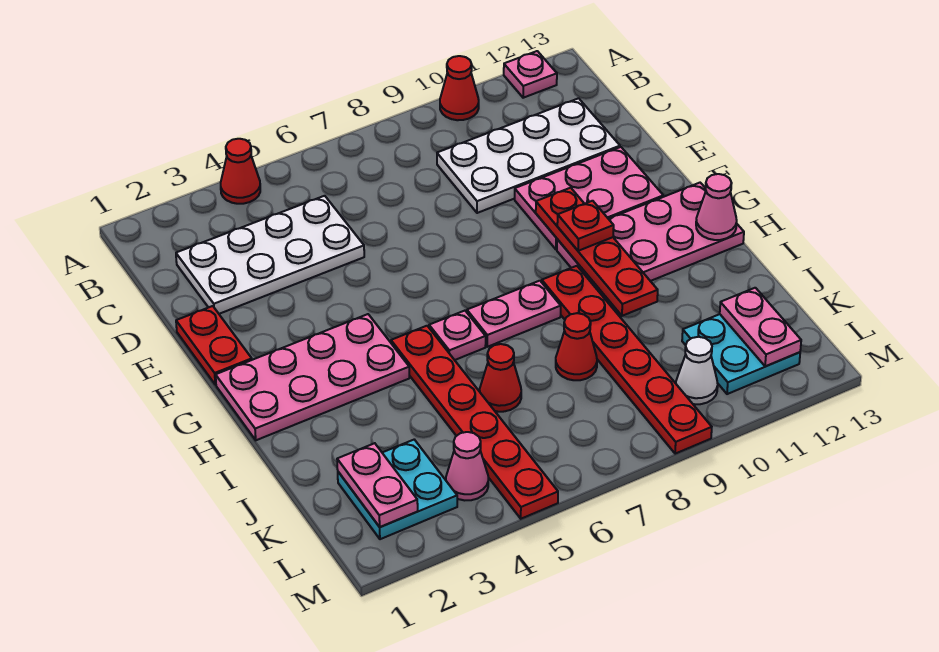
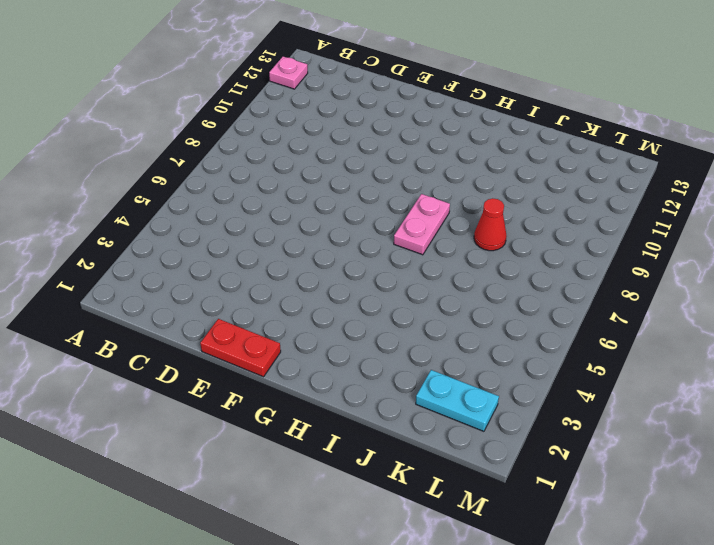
cyan plate K2:L2 level 1 -> cyan plate K2:L3 level 1
none -> red cone A4 level 1
none -> red cone A10 level 1
none -> white plate C2:D5 level 1

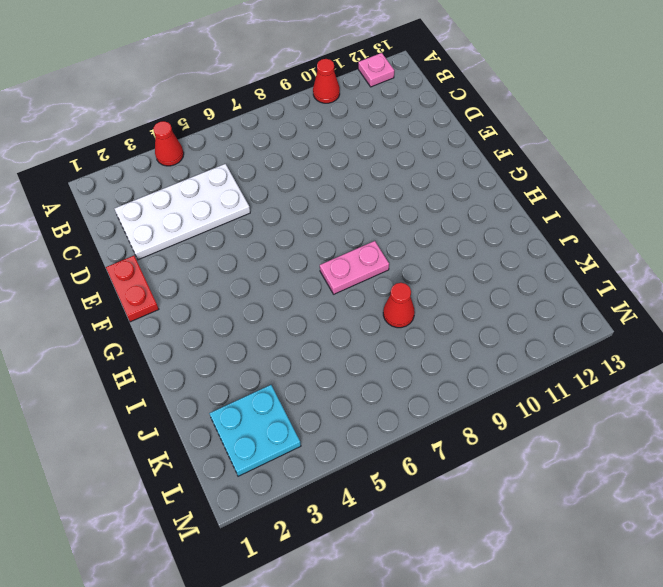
none -> white plate C9:D12 level 1
none -> pink plate E10:F12 level 1
none -> pink plate G1:H4 level 1

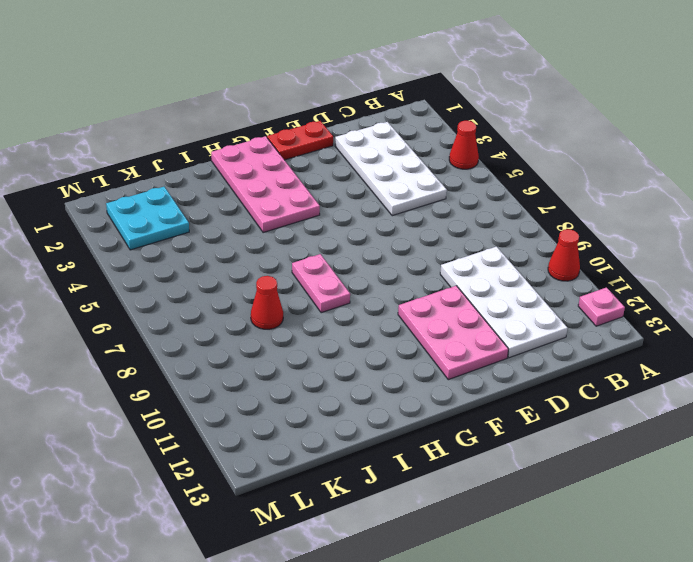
none -> pink plate G10:H13 level 1
none -> red plate H5:M5 level 1
none -> pink plate H6 level 1

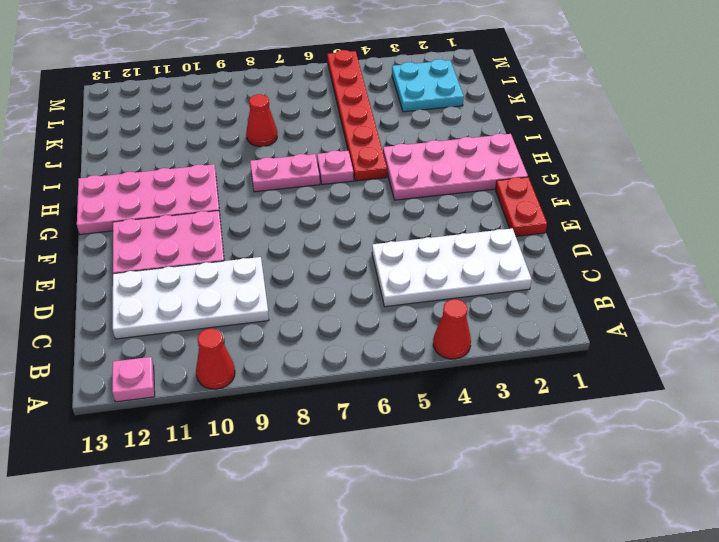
none -> red plate H9:M9 level 1
none -> red cone J6 level 1
none -> cyan plate K11:L12 level 1

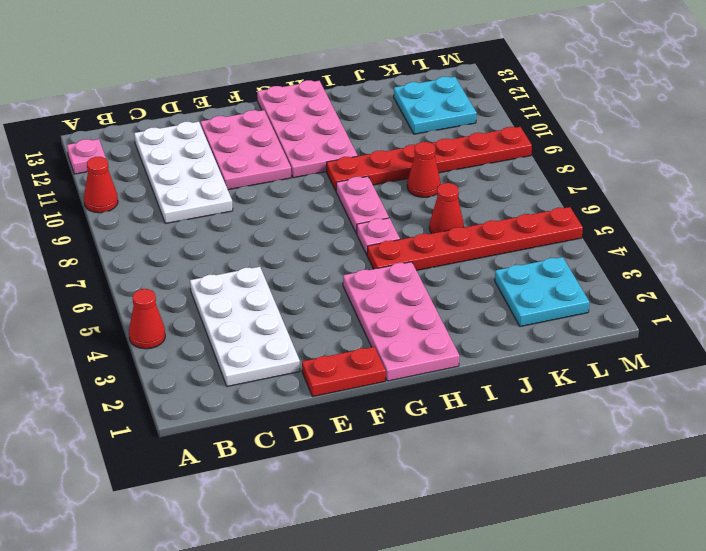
none -> pink cone L4 level 1
none -> white cone L10 level 1
none -> red plate F10:I10 level 2

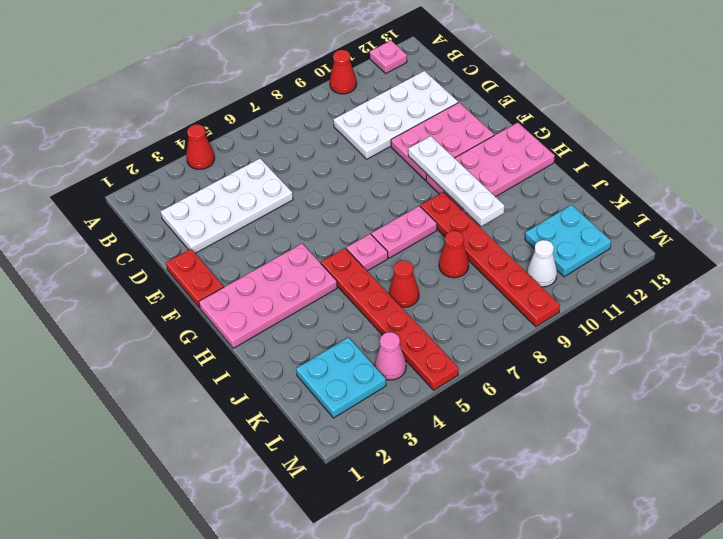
white plate F10:I10 level 2 -> red plate F10:I10 level 2
none -> pink cone H13 level 2
none -> pink plate K2:L2 level 2
none -> pink plate K12:L12 level 2

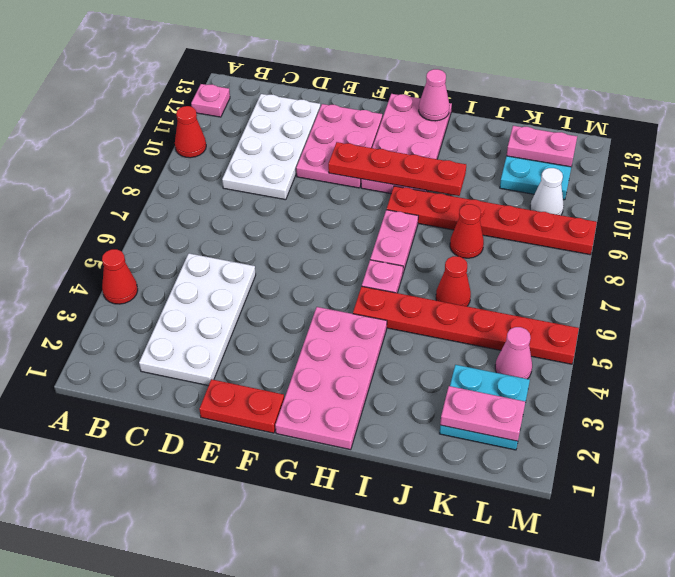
none -> red plate G10 level 3

